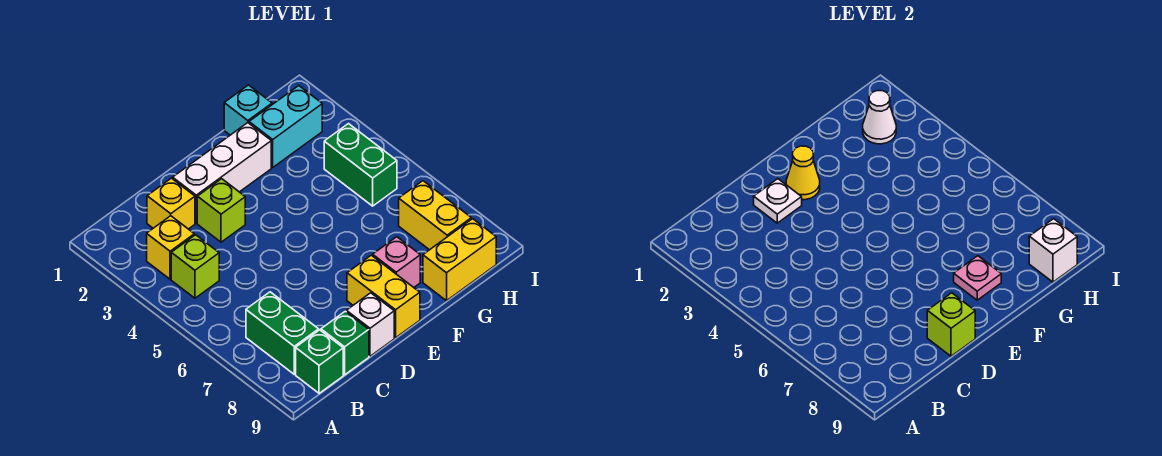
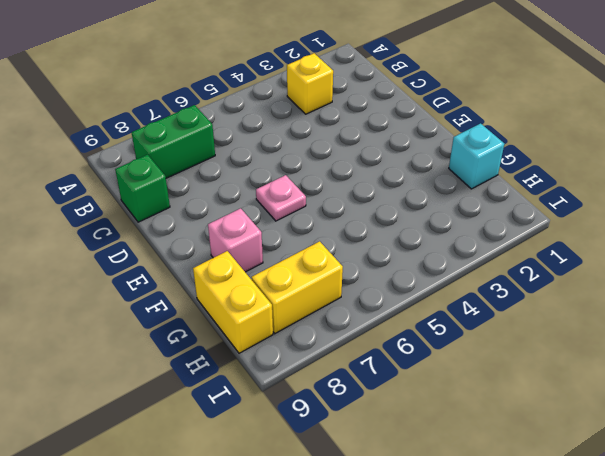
pink plate E6 level 1 -> pink plate F8 level 2
none -> lime brick B4 level 1
none -> green brick B9 level 1
none -> yellow brick C2 level 1

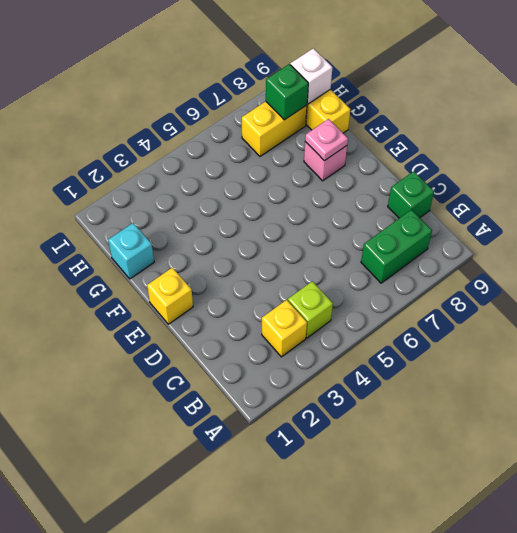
yellow brick E1 level 1 -> yellow brick C2 level 1
green brick H8 level 2 -> green brick B9 level 1
none -> white brick D2:F2 level 1
none -> lime brick D3 level 1
none -> white brick D9 level 1

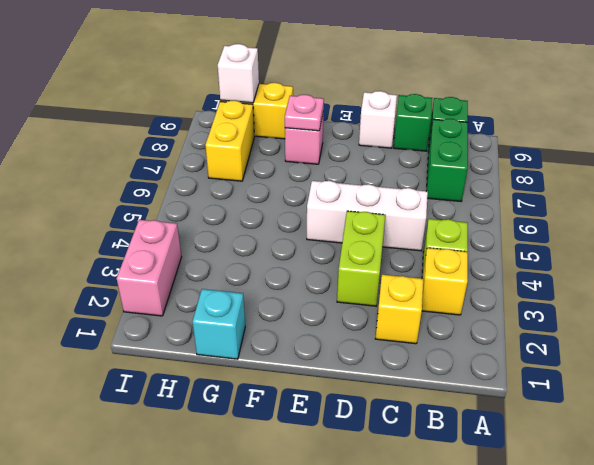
white brick C5:E5 level 1 -> white brick D2:F2 level 1
lime brick D3:D4 level 1 -> lime brick D3 level 1
pink brick I2:I3 level 1 -> none
none -> yellow brick E8:E9 level 1
none -> cyan brick G2:H2 level 1
none -> green brick H4:H5 level 1

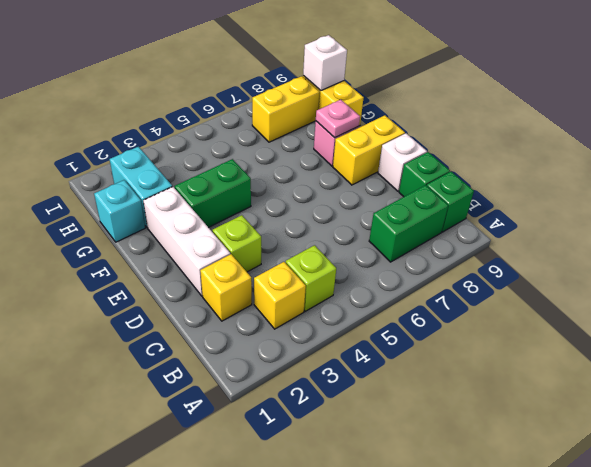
green brick F3:F4 level 1 -> green brick H4:H5 level 1
none -> white plate D2 level 2
none -> lime brick D9 level 2
none -> yellow cone E2 level 2

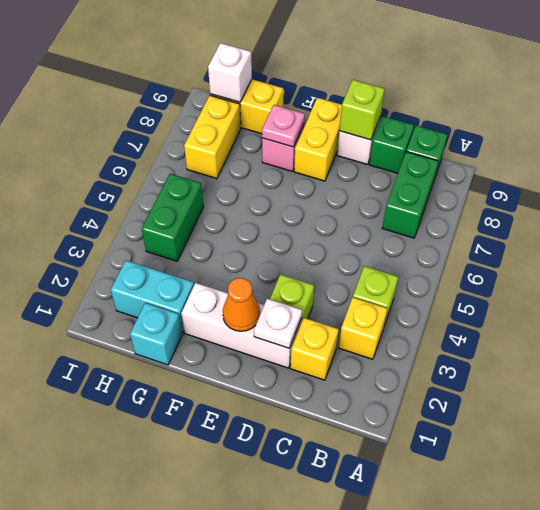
orange cone E2 level 2 -> yellow cone E2 level 2
none -> white cone H2 level 2

